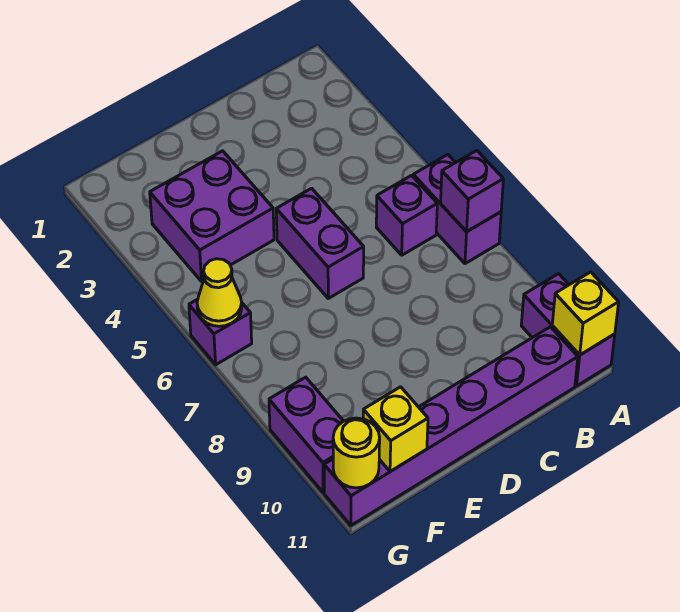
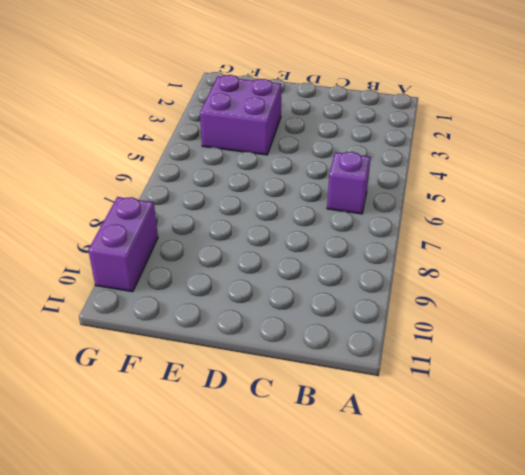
none -> purple brick A6:A7 level 1
none -> purple brick A10:A11 level 1
none -> purple brick B11:G11 level 1

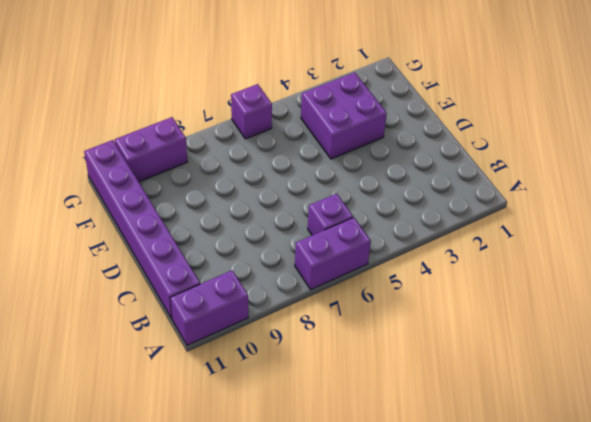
none -> purple brick D5:D6 level 1
none -> purple brick A7 level 2
none -> yellow brick A11 level 2

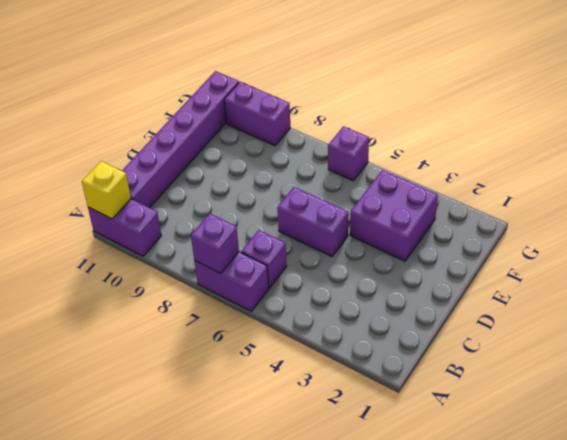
none -> yellow brick F11 level 2
none -> yellow cone G6 level 2
none -> yellow round brick G11 level 2

